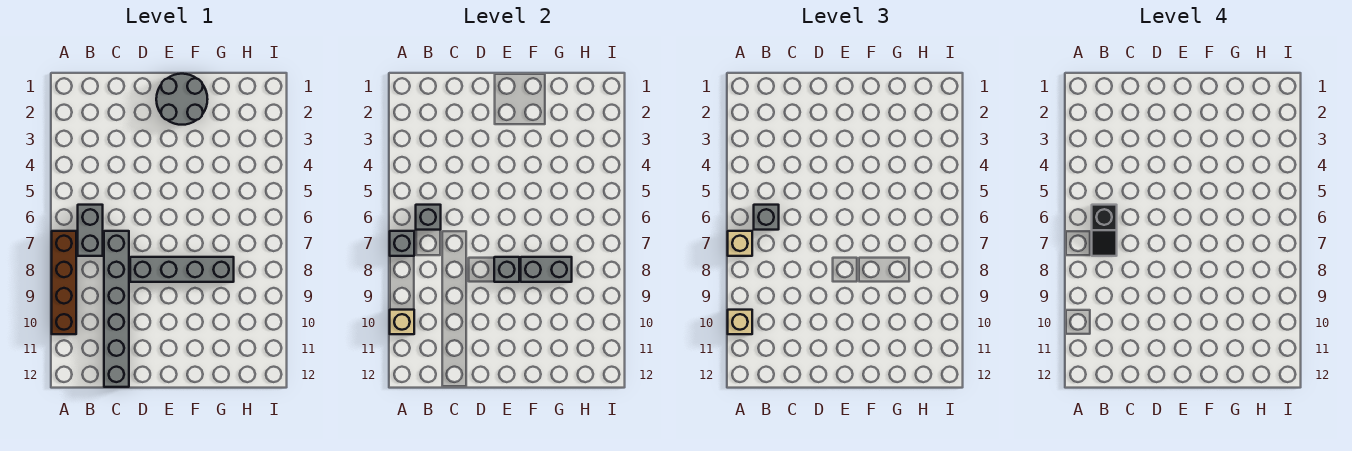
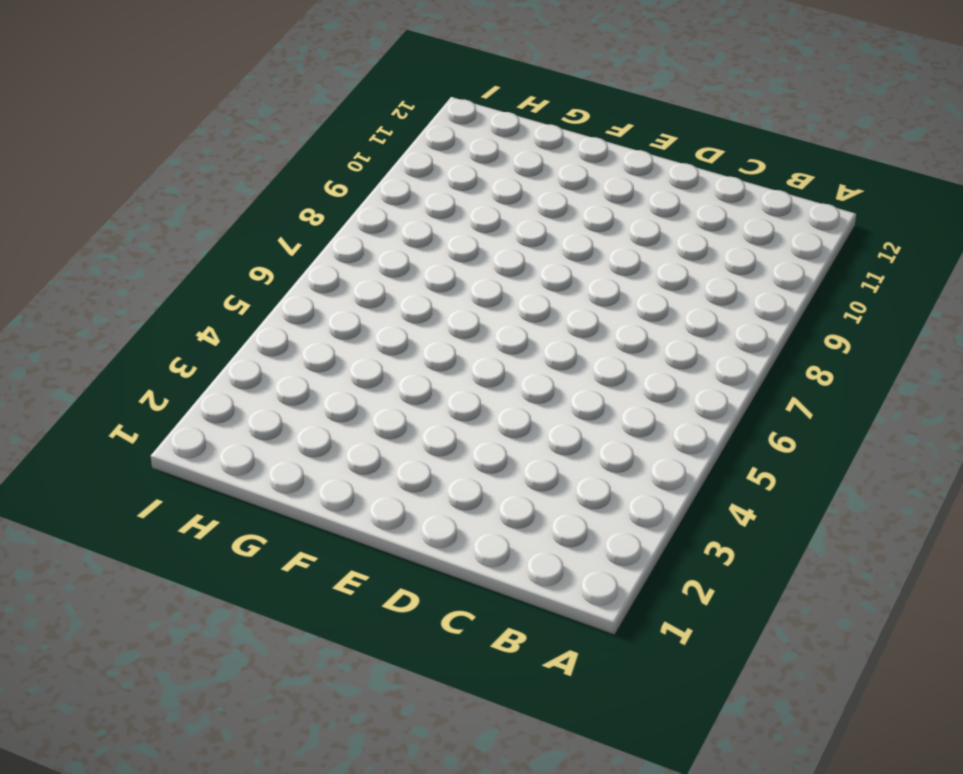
none -> brown brick A7:A10 level 1
none -> grey brick B6:B7 level 1
none -> grey brick C7:C12 level 1

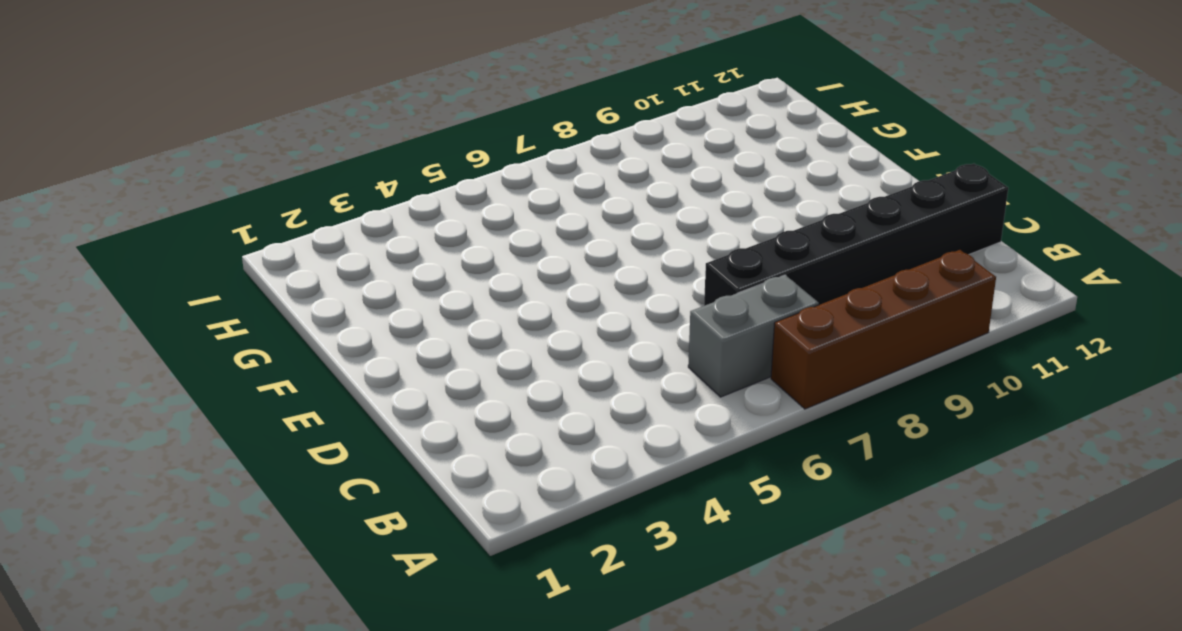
black brick C7:C12 level 1 -> grey brick C7:C12 level 1
none -> grey brick D8:G8 level 1
none -> grey round brick E1:F2 level 1
none -> grey brick A7 level 2

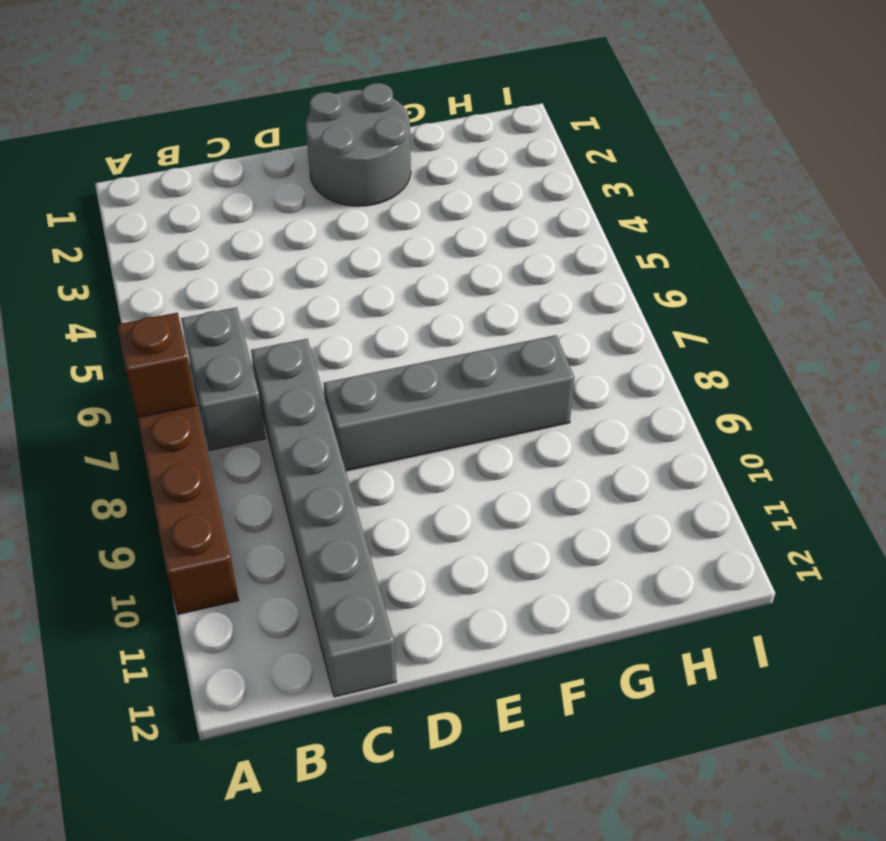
brown brick A7 level 2 -> grey brick A7 level 2
none -> tan brick A10 level 2
none -> grey brick B6 level 2
none -> grey brick E8 level 2

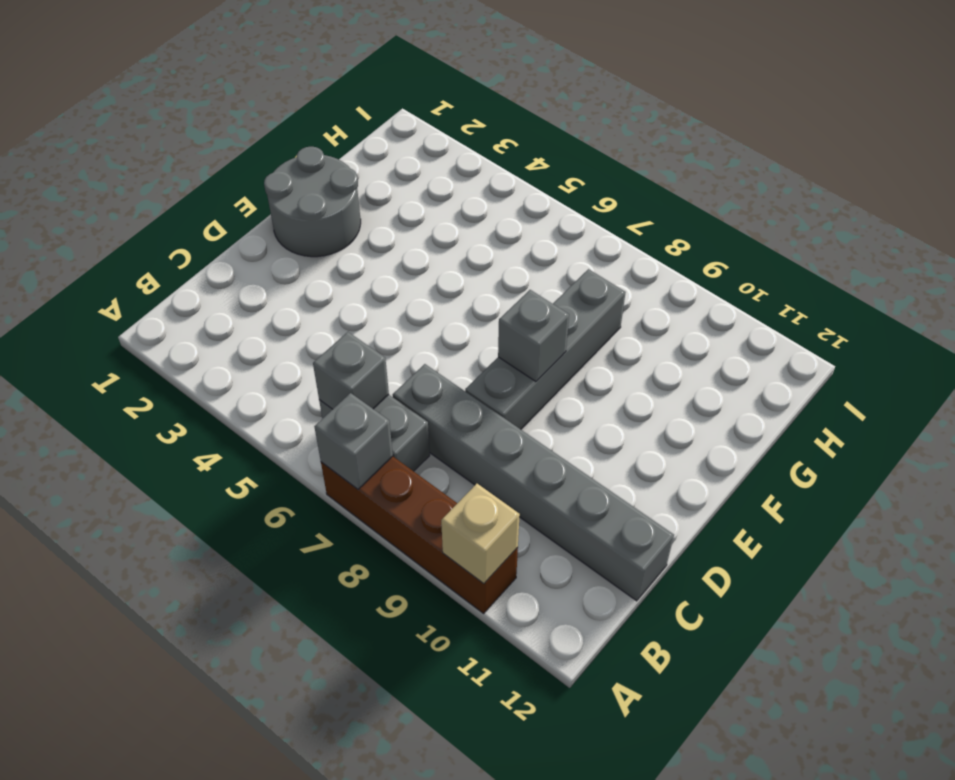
none -> grey brick F8:G8 level 2
none -> tan brick A7 level 3
none -> tan brick A10 level 3

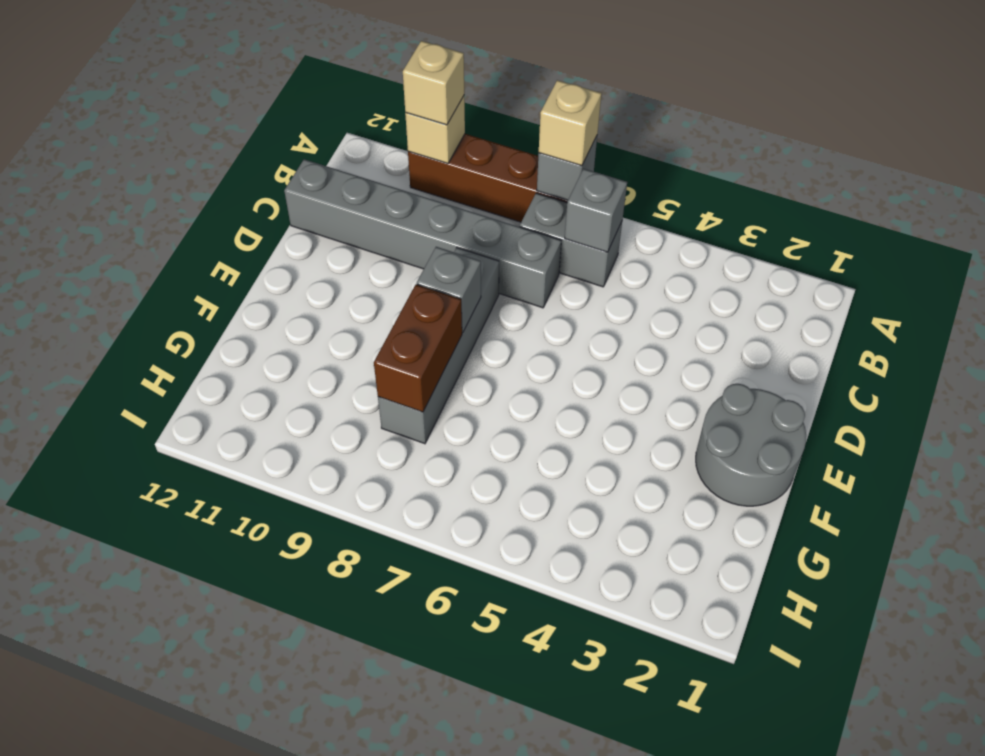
brown brick F8:G8 level 2 -> grey brick F8:G8 level 2
none -> grey brick B6 level 3
none -> black slope B6:B7 level 4 top 6

